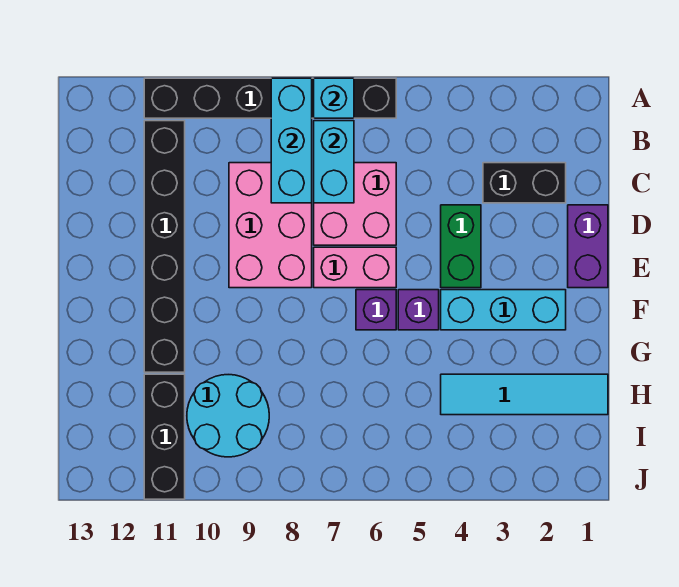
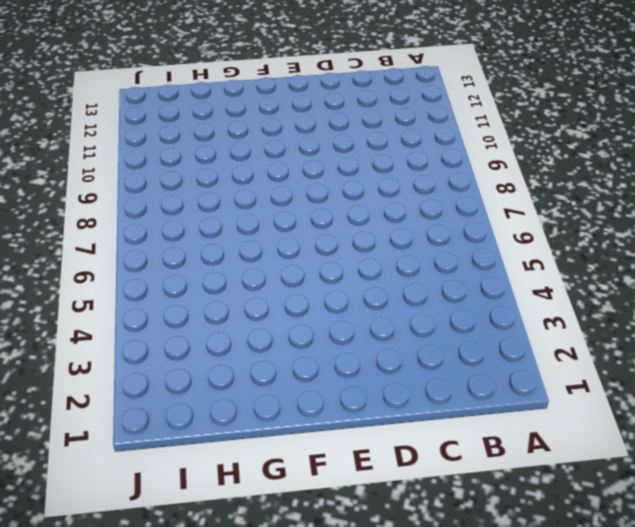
none -> black brick A6:A11 level 1
none -> black brick B11:G11 level 1
none -> black brick C2:C3 level 1

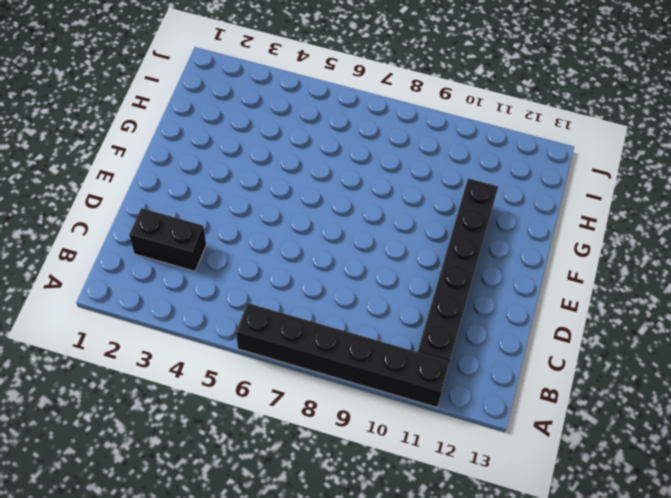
none -> pink brick C6:D7 level 1
none -> pink brick C8:E9 level 1
none -> purple brick D1:E1 level 1

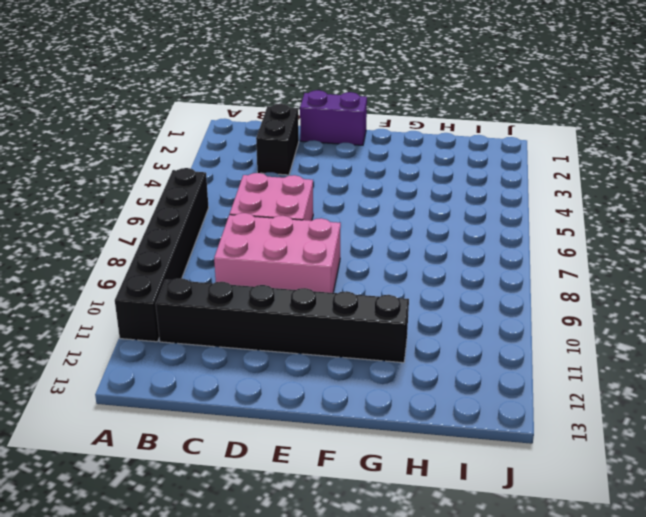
none -> green brick D4:E4 level 1
none -> pink brick E6:E7 level 1
none -> cyan brick F2:F4 level 1

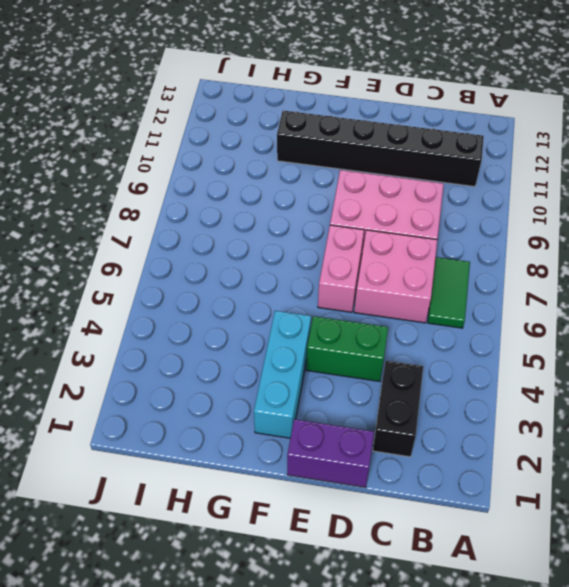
green tile B6:B7 level 1 -> none
none -> black brick A6:A11 level 1
none -> purple brick F5 level 1
none -> purple brick F6 level 1

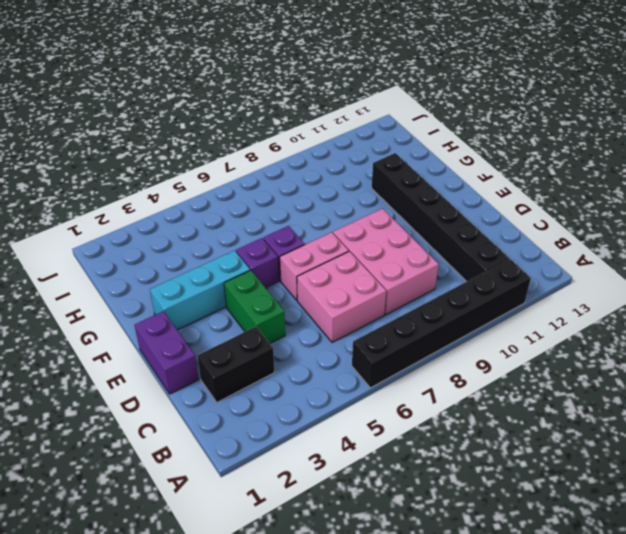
none -> cyan tile H1:H4 level 1
none -> cyan round brick H9:I10 level 1
none -> black brick H11:J11 level 1

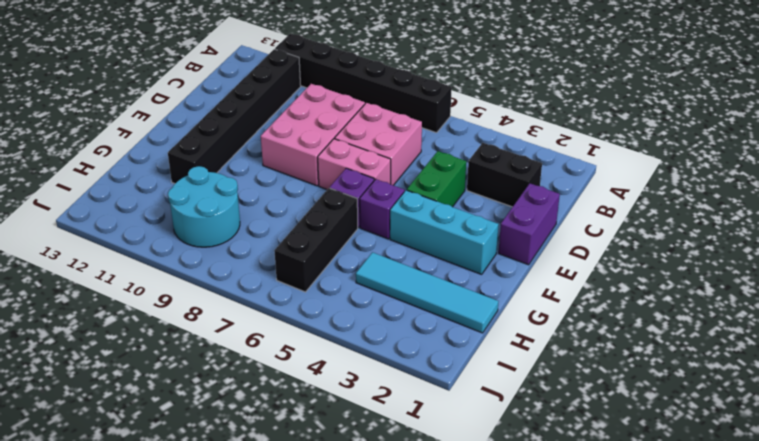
black brick G6:I6 level 1 -> black brick H11:J11 level 1
none -> cyan brick A7 level 2
none -> cyan brick A8:C8 level 2
none -> cyan brick B7:C7 level 2

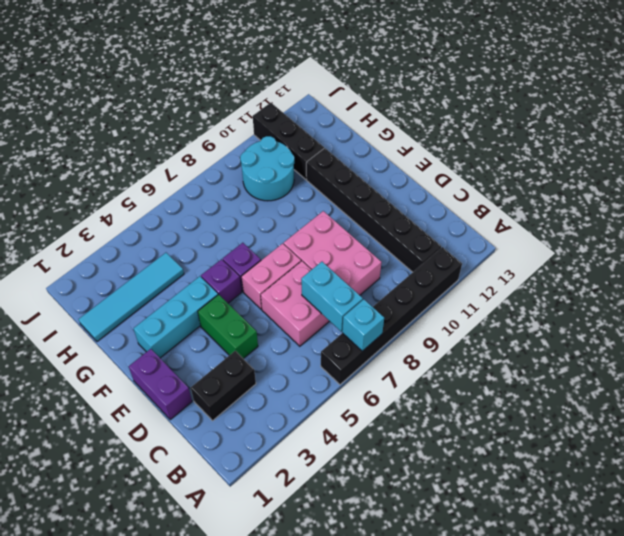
none -> cyan brick A8:C8 level 2

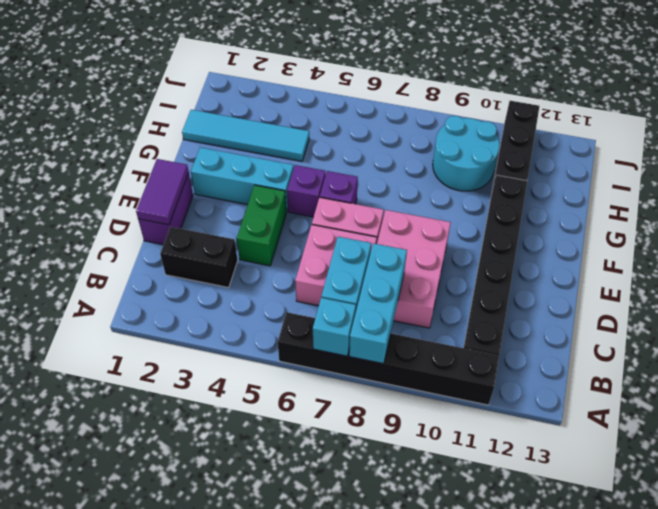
purple tile D1:E1 level 2 -> none

